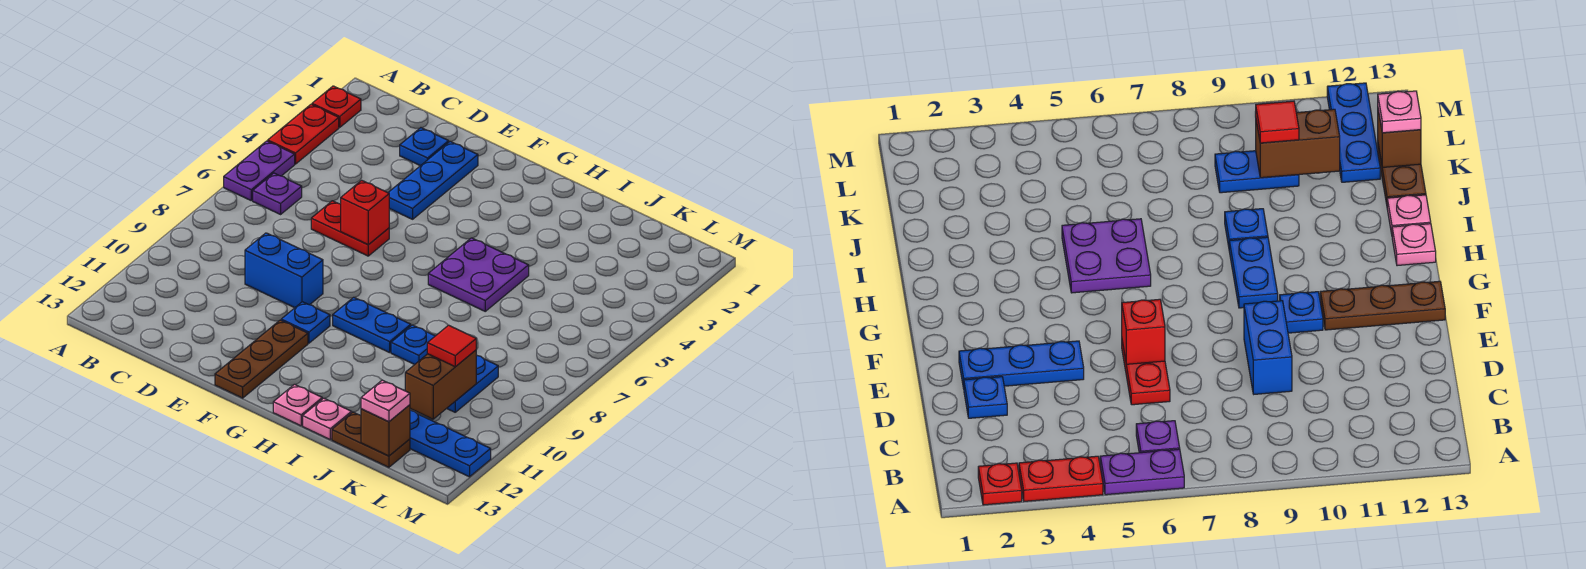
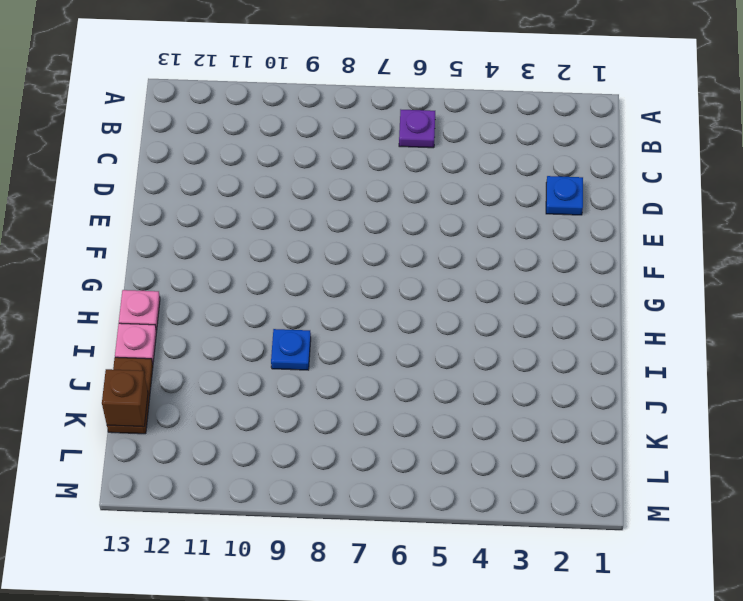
none -> red plate A2 level 1
none -> red plate A3:A4 level 1
none -> purple plate A5:A6 level 1

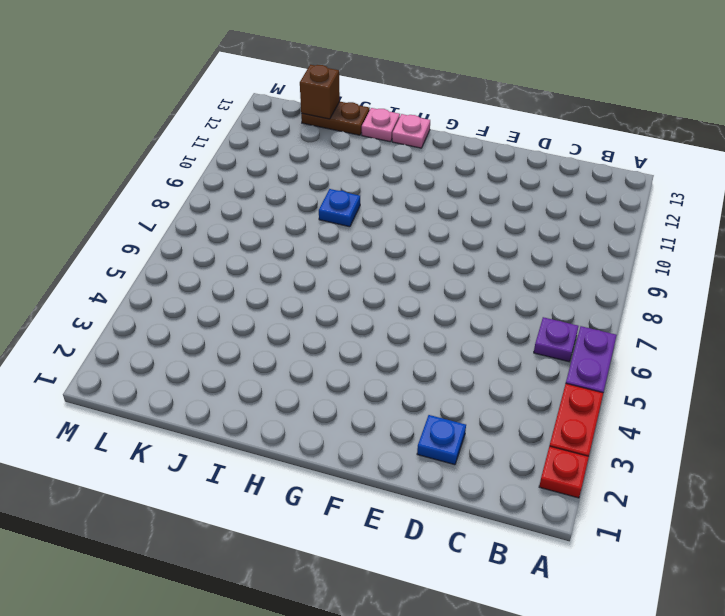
none -> red plate D6:E6 level 1
none -> blue brick D9:E9 level 1
none -> blue plate E2:E4 level 1

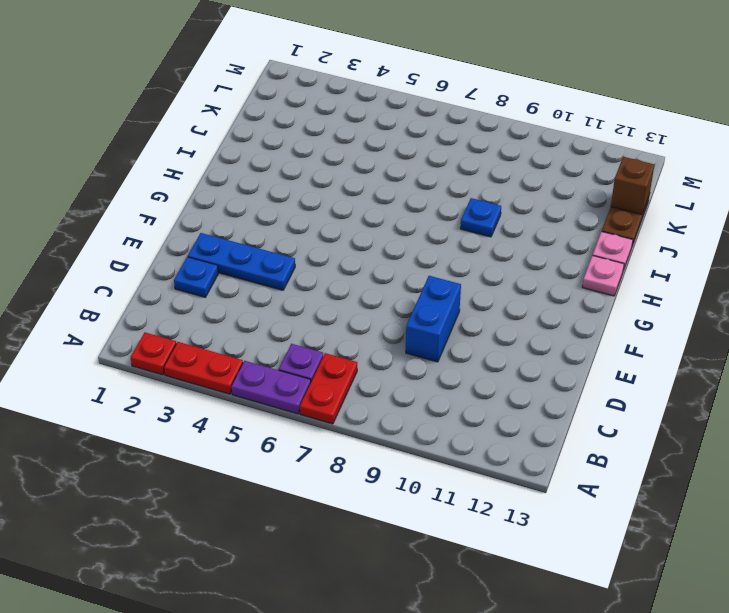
red plate A7:B7 level 1 -> red plate D6:E6 level 1
none -> blue plate F10 level 1
none -> brown plate F11:F13 level 1
none -> blue plate G9:H9 level 1

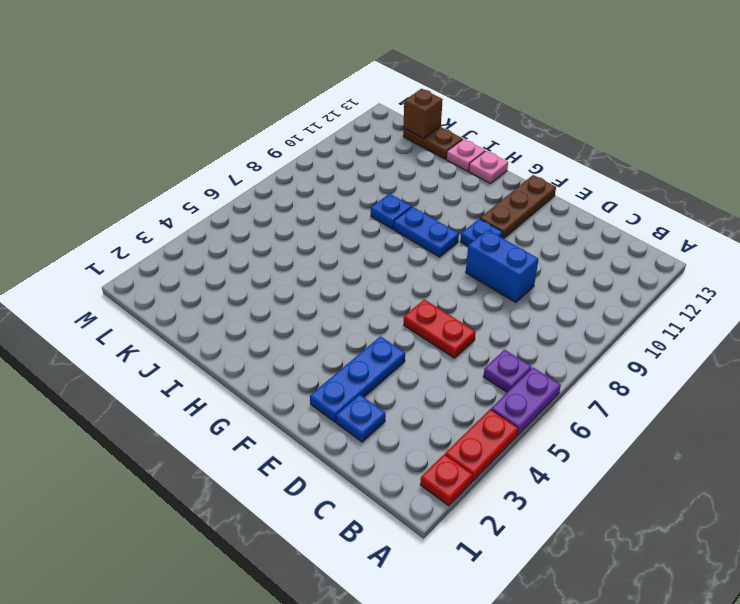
none -> purple plate H5:I6 level 1
none -> blue plate K9:K10 level 1
none -> blue plate K12:M12 level 1

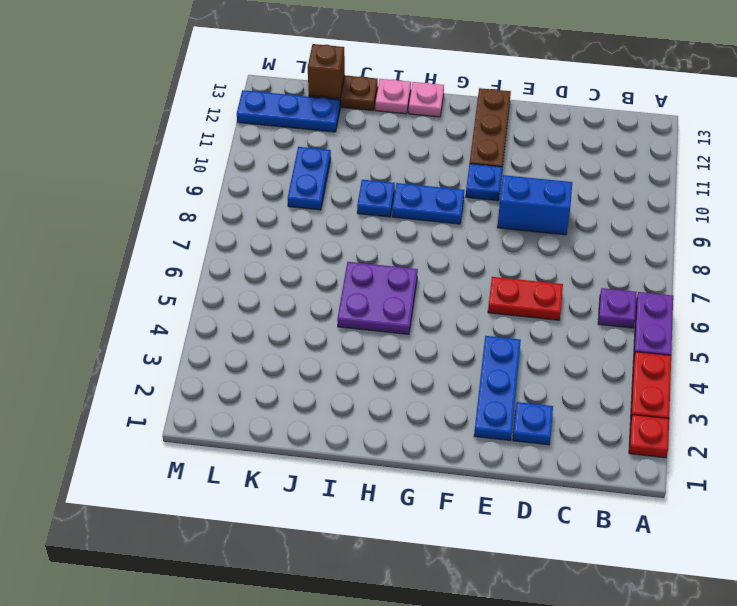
none -> red brick E6 level 2
none -> brown brick K10:K11 level 2
none -> red tile K10 level 3

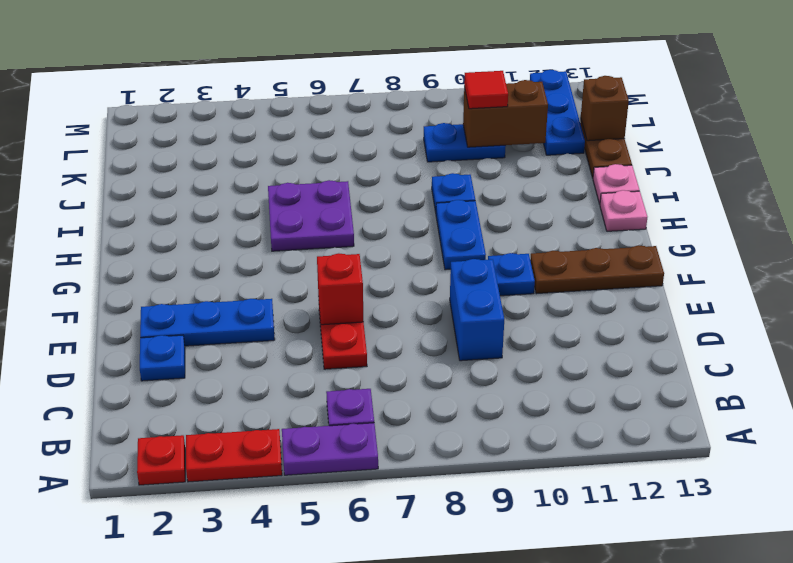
none -> pink plate K13 level 3

